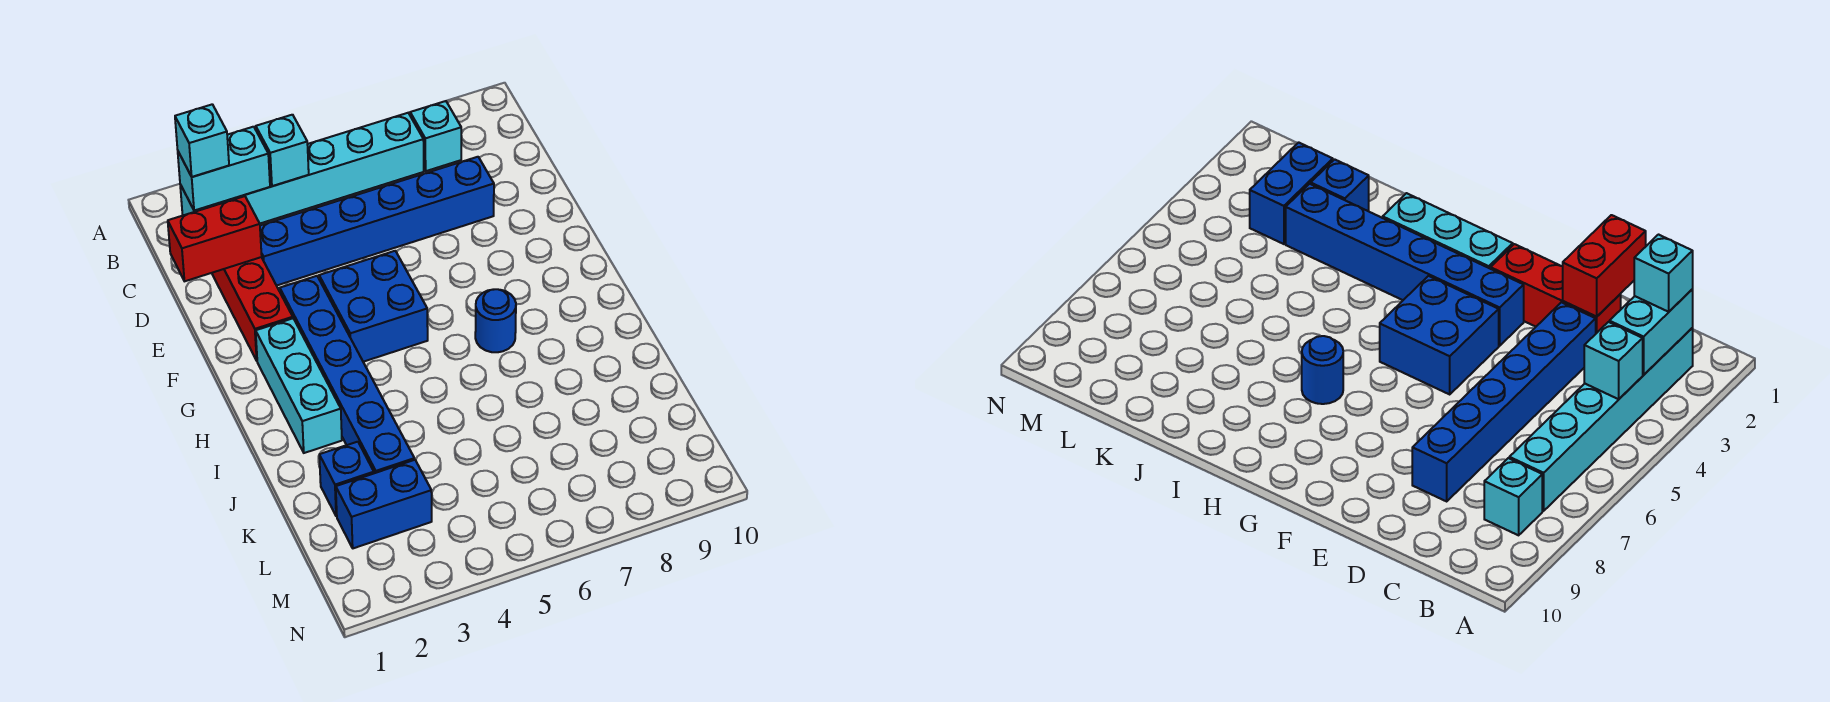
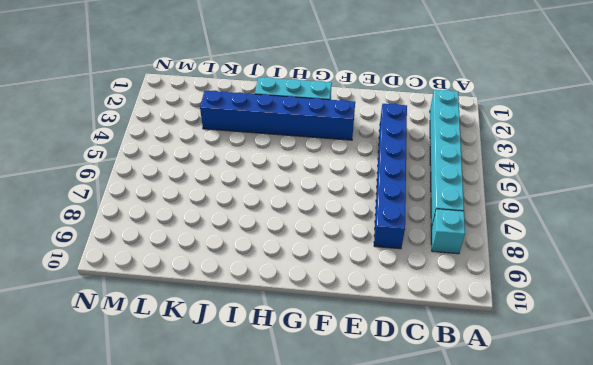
none -> red brick D2:F2 level 1
none -> blue brick F4:G5 level 1
none -> blue round brick H7 level 1

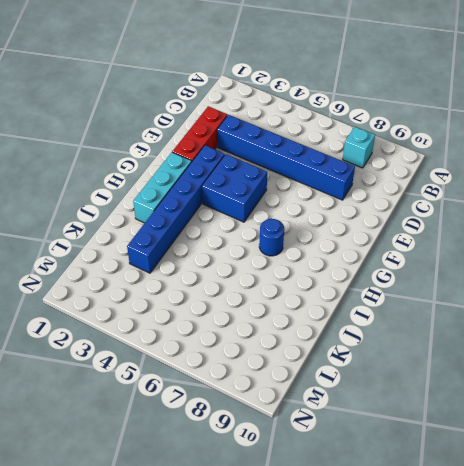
none -> cyan brick B2:B7 level 1
none -> blue brick K2 level 1
none -> blue brick L2:L3 level 1

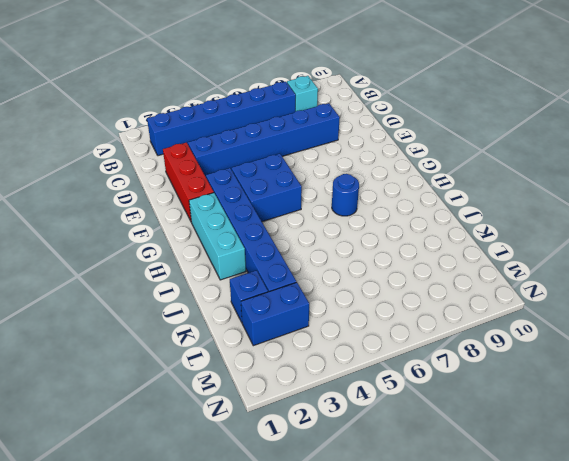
blue brick B2:B7 level 1 -> cyan brick B2:B7 level 1
none -> cyan brick B2:B3 level 2
none -> cyan brick B4 level 2
none -> red brick D1:D2 level 2

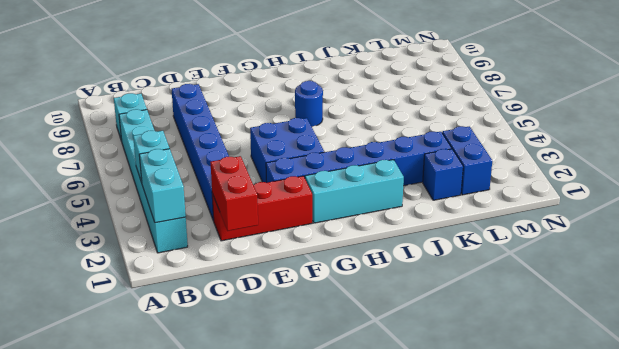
none -> cyan brick B2 level 3

